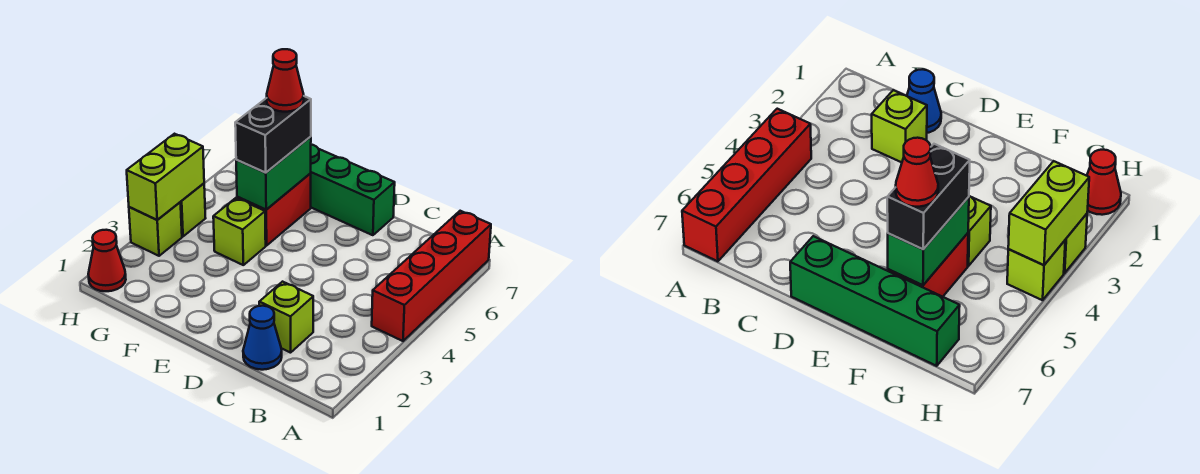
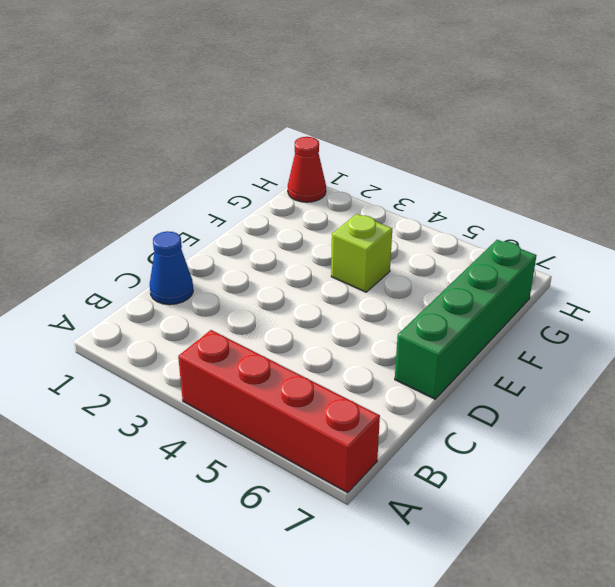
none -> lime brick C2 level 1
none -> red brick F5:F6 level 1
none -> lime brick H3 level 1

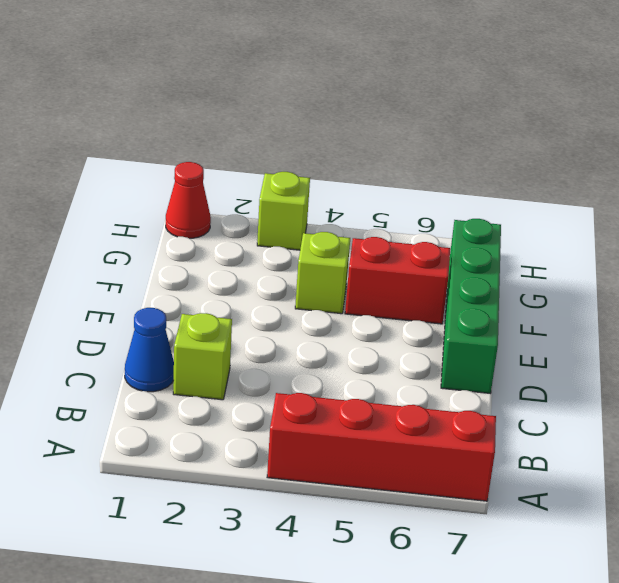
none -> lime brick H4 level 1
none -> green brick F5:F6 level 2
none -> lime brick H3:H4 level 2

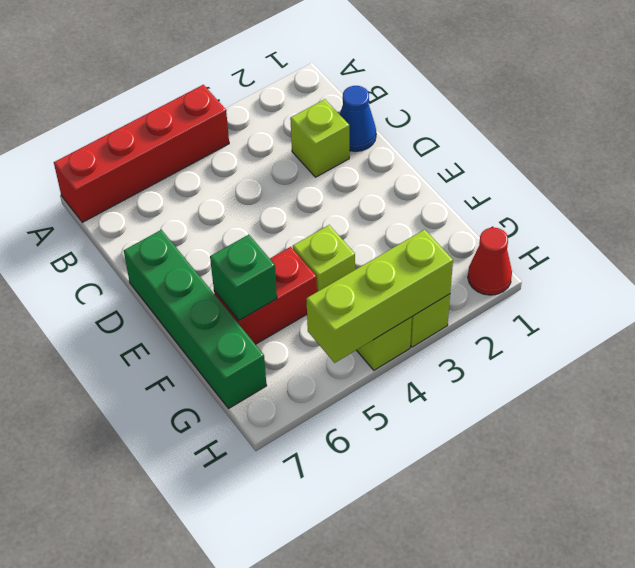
green brick F6 level 2 -> green brick F5:F6 level 2
lime brick H3:H5 level 2 -> lime brick H3:H4 level 2
none -> black brick F5:F6 level 3
none -> red cone F6 level 4

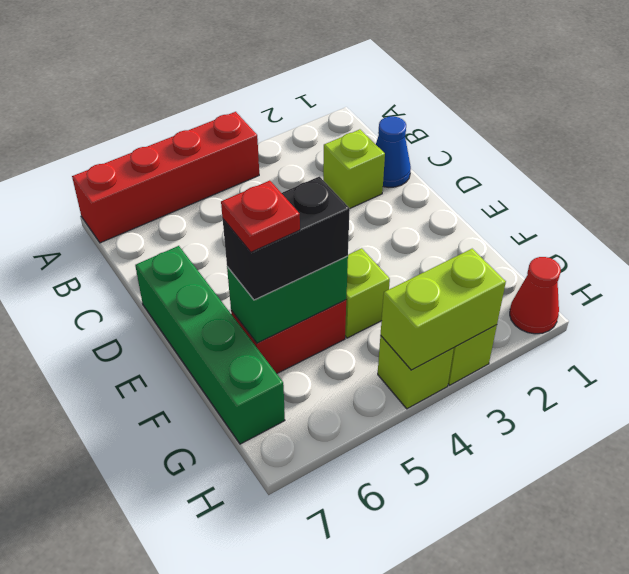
red plate F6 level 4 -> red cone F6 level 4

